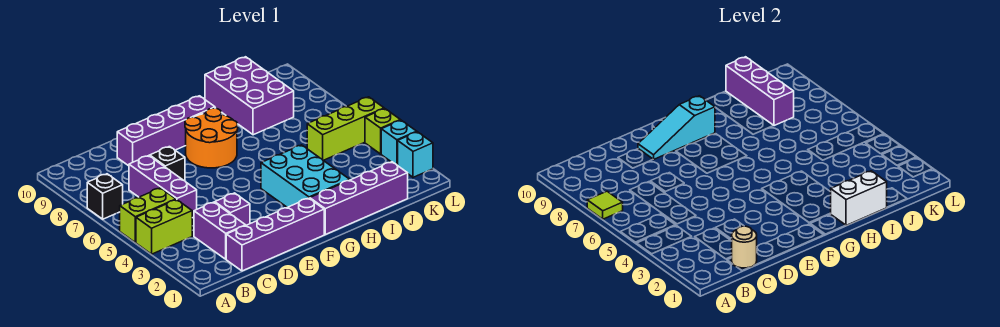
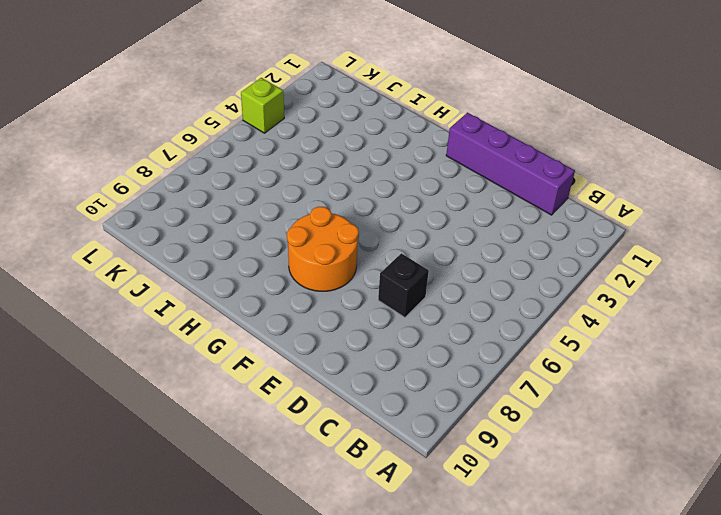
none -> lime brick A4:B4 level 1
none -> lime brick A5:B5 level 1
none -> black brick A7 level 1

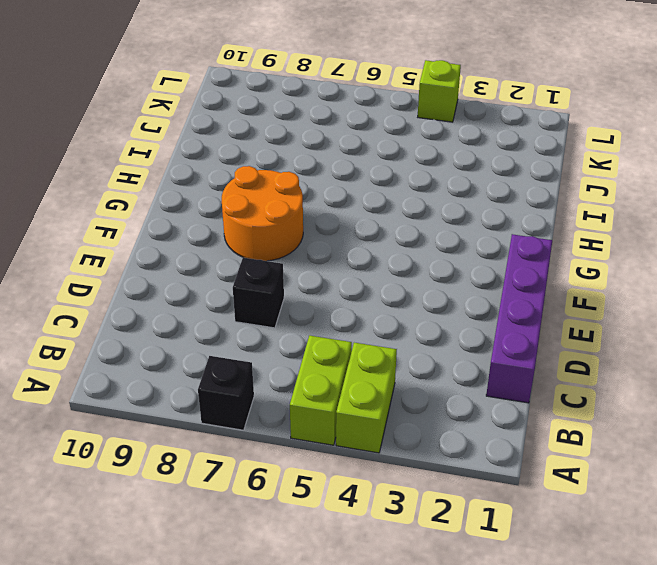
none -> purple brick C2:C3 level 1
none -> purple brick C5:C7 level 1
none -> purple brick D3 level 1

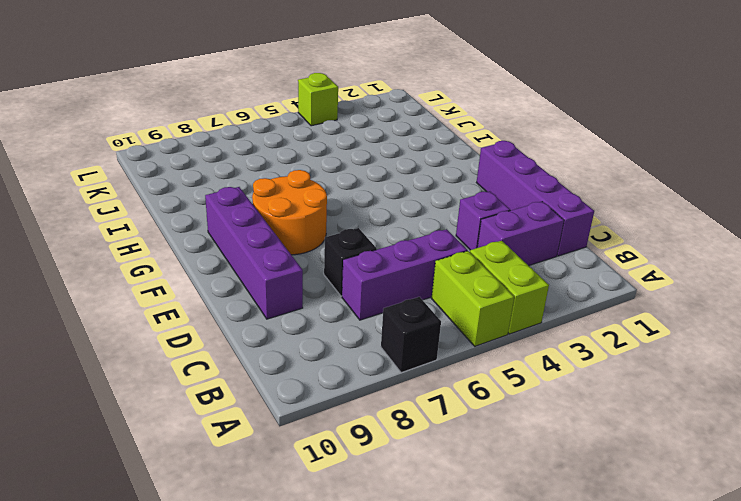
none -> purple brick G1:J1 level 1
none -> cyan brick G2:H4 level 1
none -> purple brick I8:J10 level 1

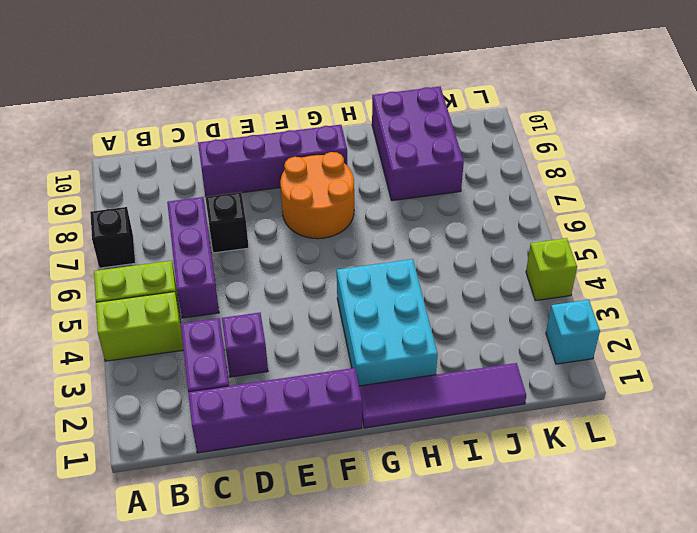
purple tile G1:J1 level 1 -> purple brick G1:J1 level 1
none -> lime brick J5:L5 level 1
none -> cyan brick L3 level 1
none -> lime tile A7 level 2

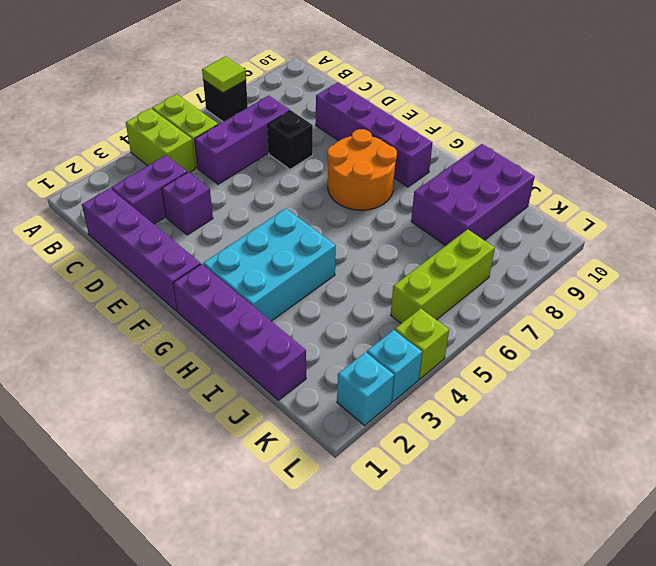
lime brick K5:K7 level 1 -> lime brick J5:L5 level 1
none -> tan round brick C1 level 2
none -> cyan slope E9:G9 level 2 top G
none -> white brick H1:I1 level 2

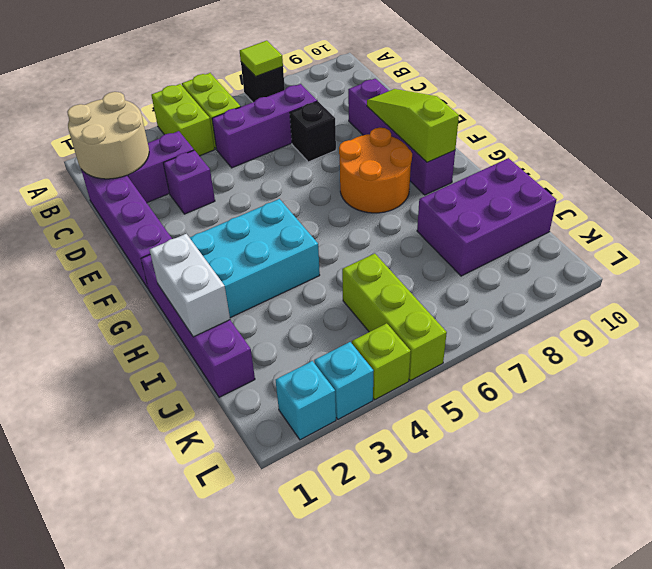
tan round brick B1:C2 level 2 -> tan round brick C1 level 2
lime slope E9:G9 level 2 top G -> cyan slope E9:G9 level 2 top G
none -> purple brick J8:J10 level 2

